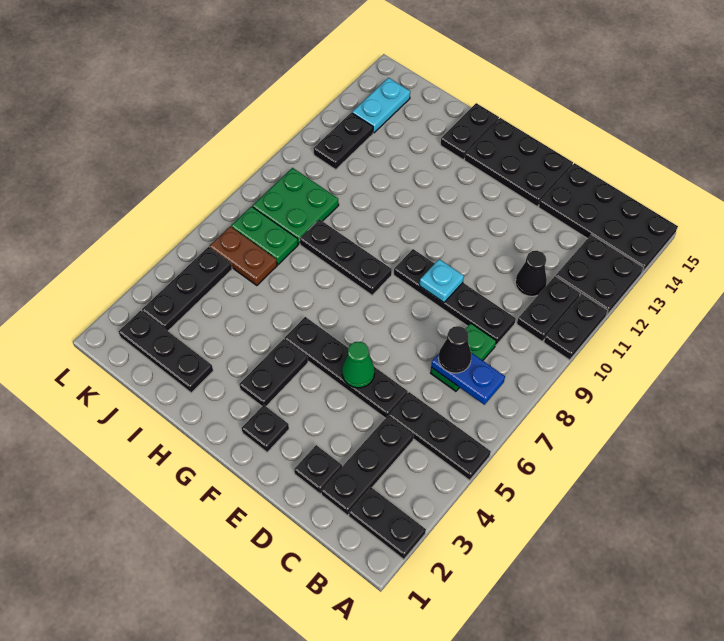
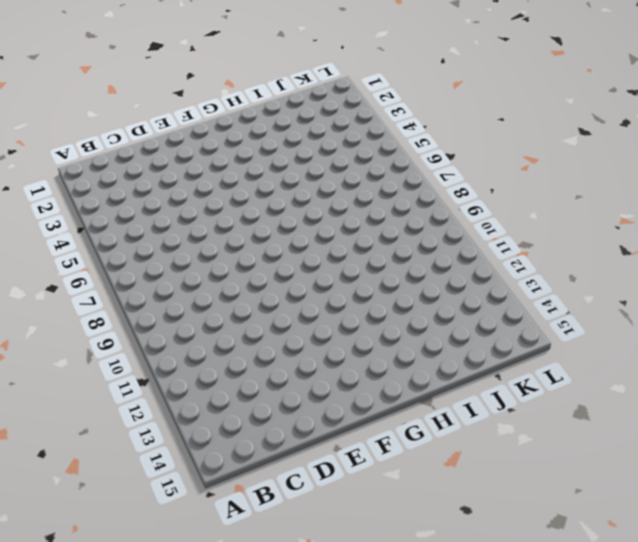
none -> black plate A2:B2 level 1
none -> black plate A5:C5 level 1
none -> black plate A10:A11 level 1

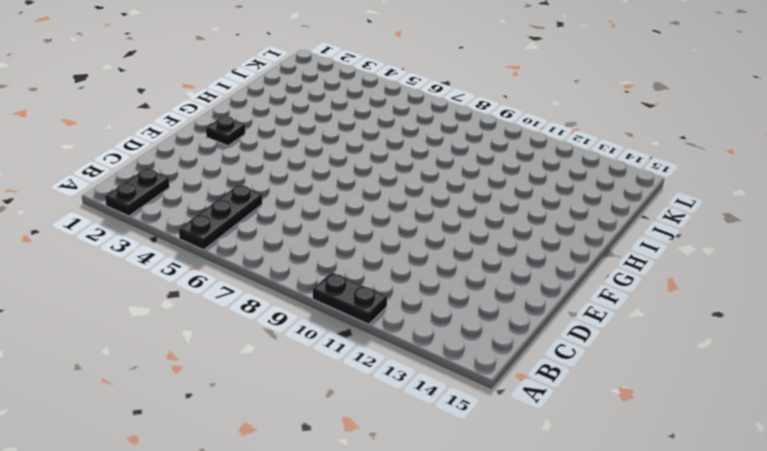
none -> black plate A12:B13 level 1
none -> black plate A14:D15 level 1
none -> black plate B10:B11 level 1

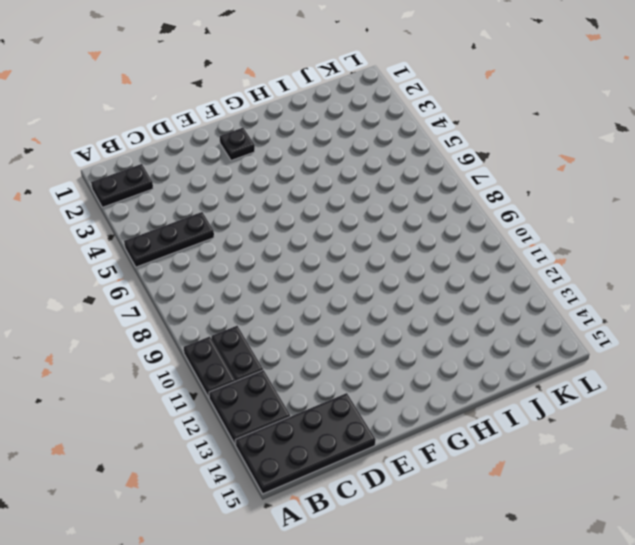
none -> black plate C2:C4 level 1
none -> green plate C7:C8 level 1
none -> black plate C9:F9 level 1

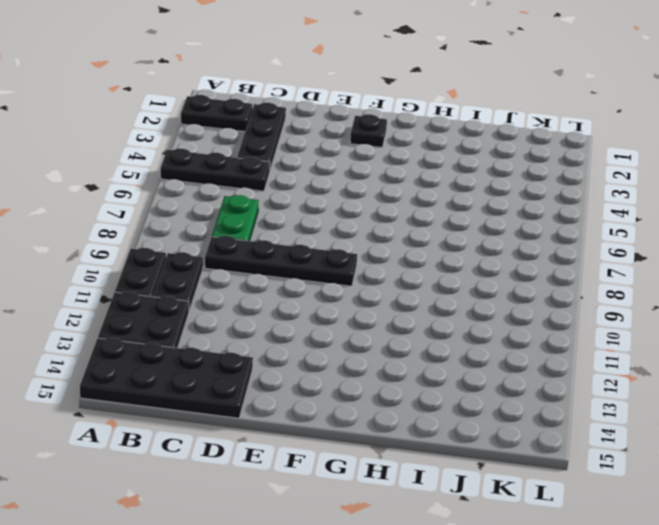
none -> black cone C11 level 1
none -> black plate D2 level 1
none -> black plate D5:G5 level 1

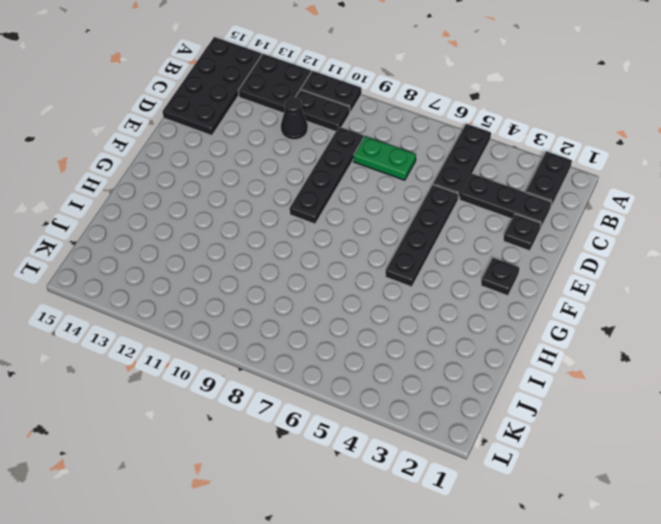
none -> black plate E14:G15 level 1
none -> black plate G3:G4 level 1
none -> black plate G8:I8 level 1

